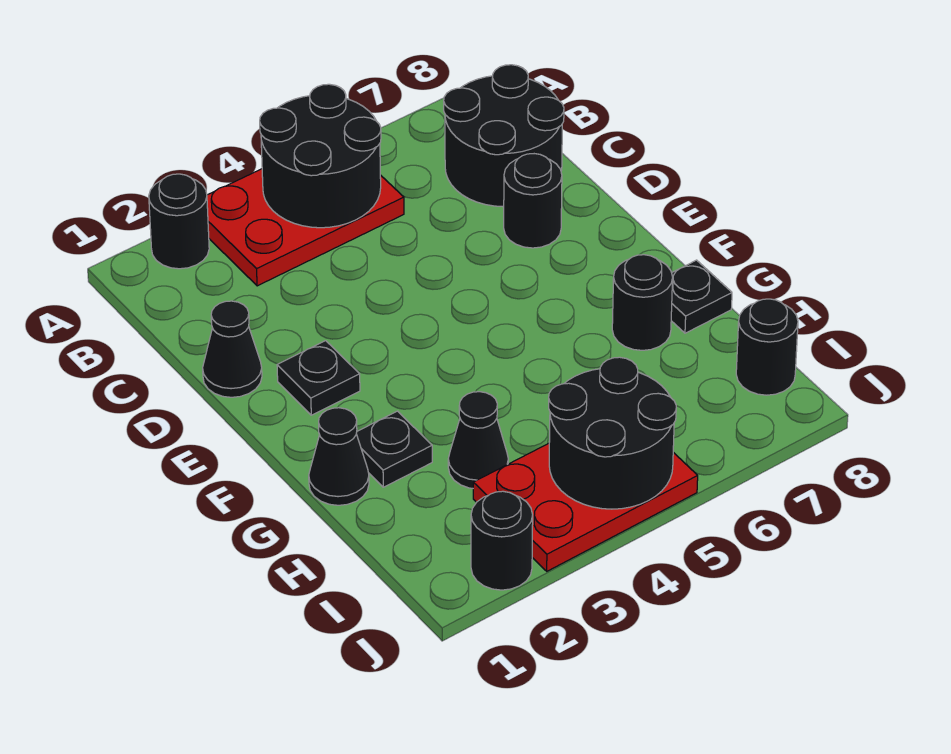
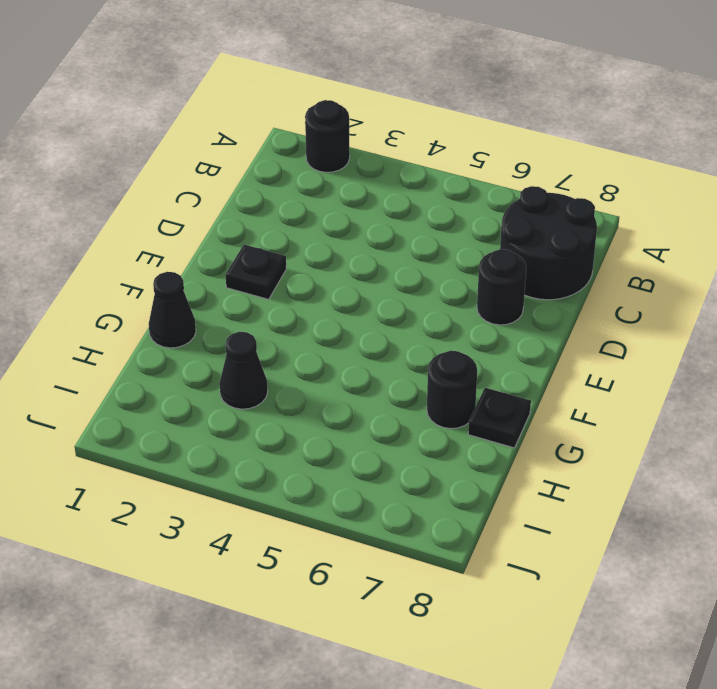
none -> red plate A3:B5 level 1
none -> black cone D1 level 1
none -> black plate G2 level 1

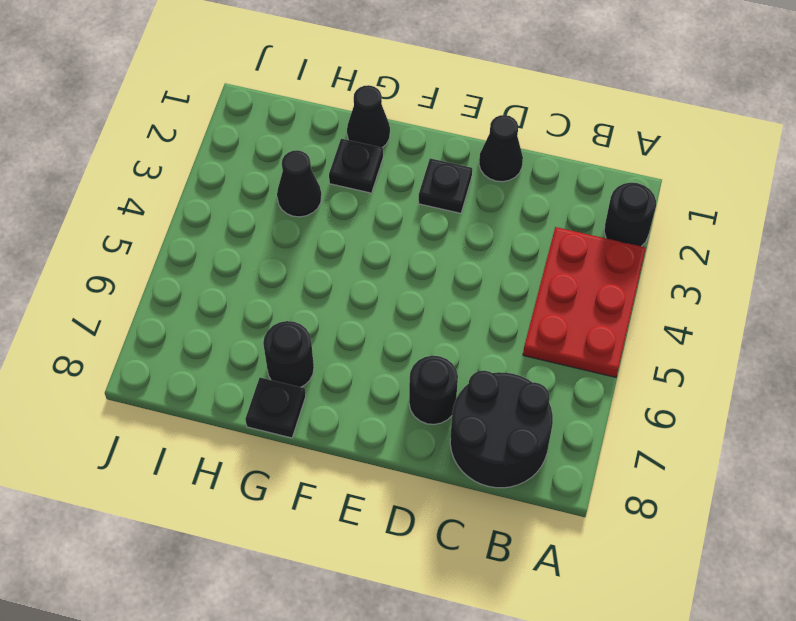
none -> red plate I3:J5 level 1
none -> black round brick I8 level 1
none -> black round brick J2 level 1

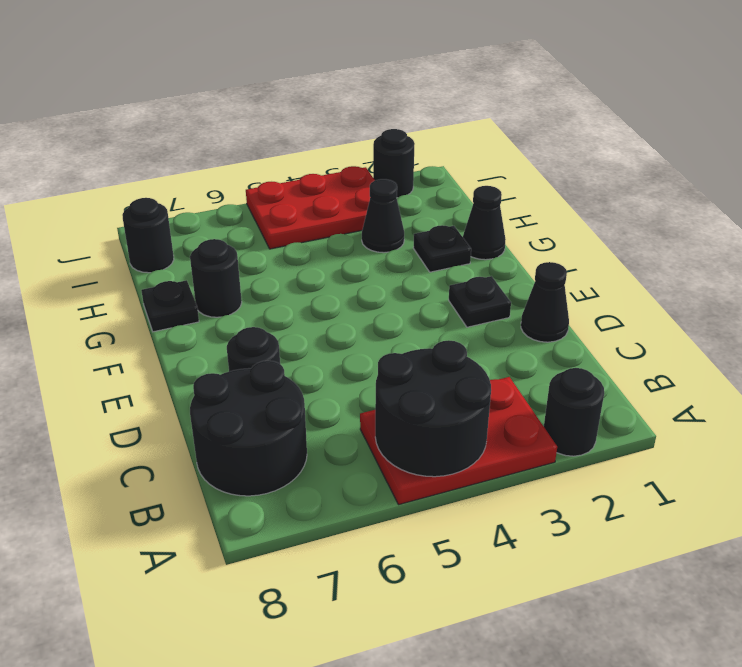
none -> black round brick I4:J5 level 2

